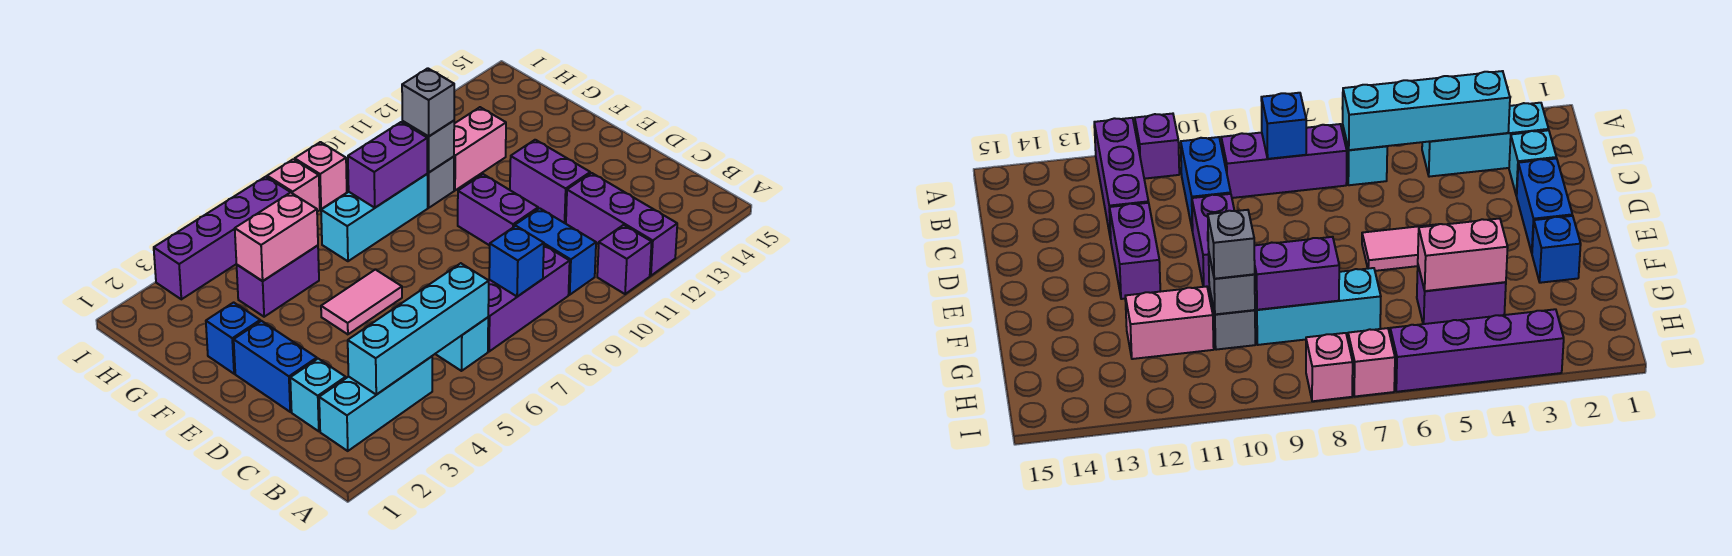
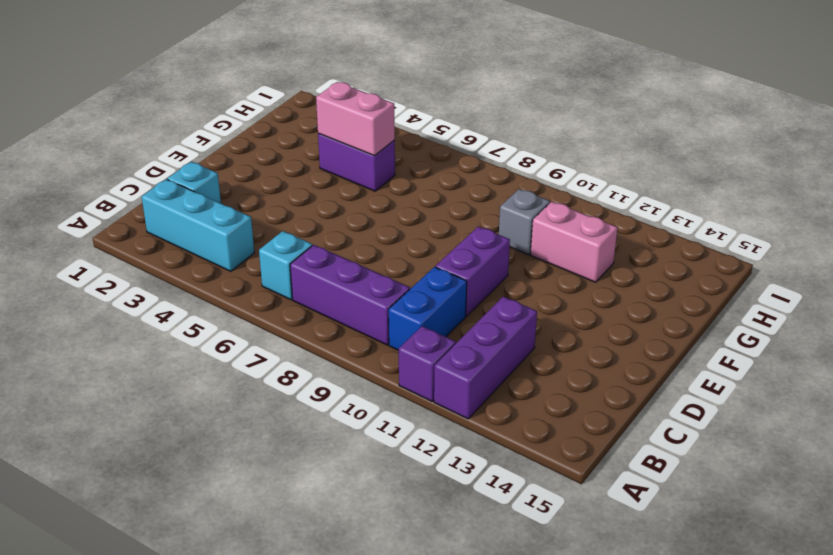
none -> blue brick D2:E2 level 1
none -> purple brick D12:E12 level 1
none -> pink tile E5:E6 level 1

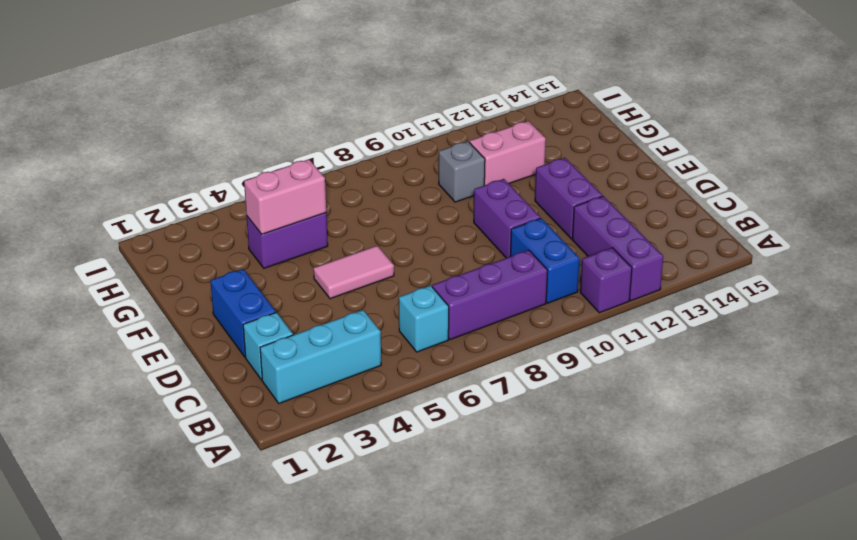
none -> blue brick F2 level 1
none -> cyan brick G7:G9 level 1
none -> purple brick I3:I6 level 1

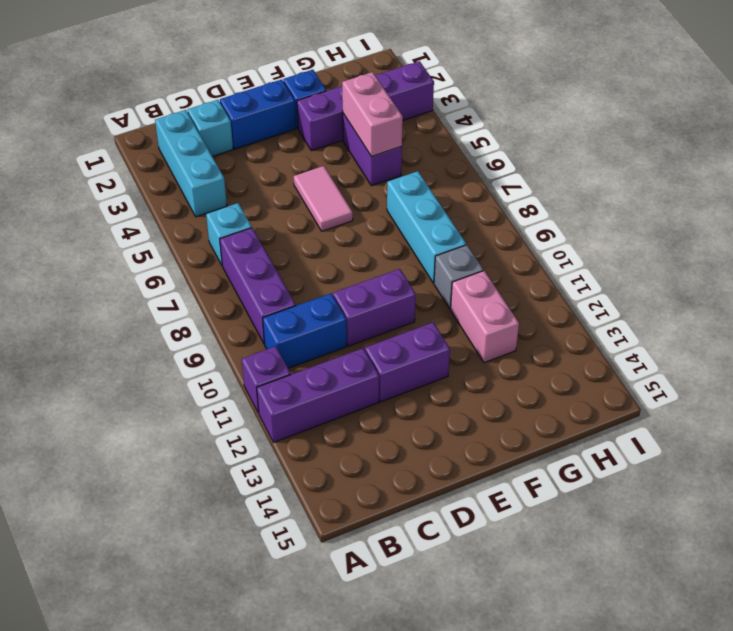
purple brick F3:I3 level 1 -> purple brick I3:I6 level 1
none -> pink brick I7 level 1
none -> pink brick I8 level 1
none -> cyan brick B3:B6 level 2

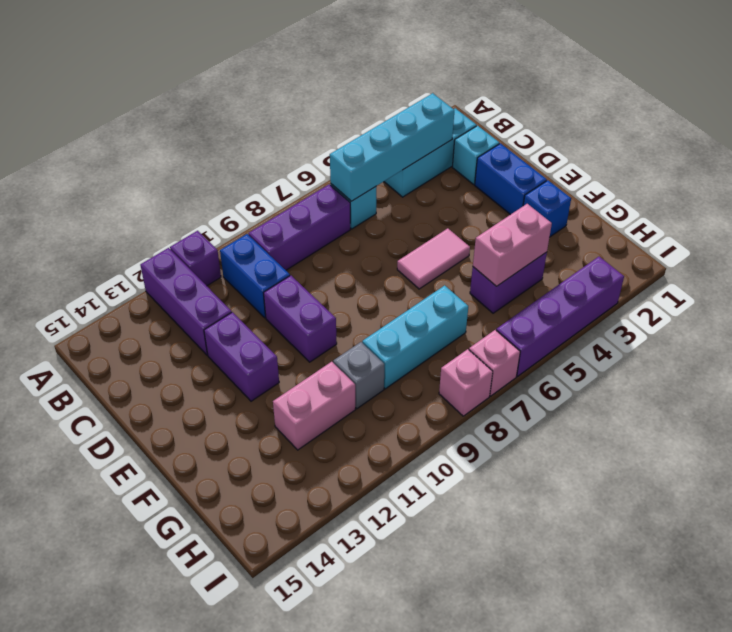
none -> blue brick B8 level 2
none -> purple brick G8:G9 level 2
none -> grey brick G10 level 2

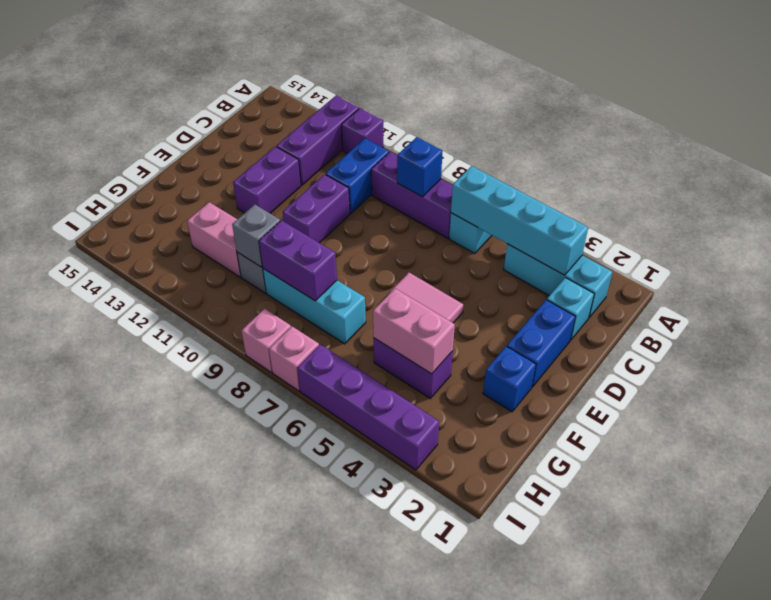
none -> grey brick G10 level 3

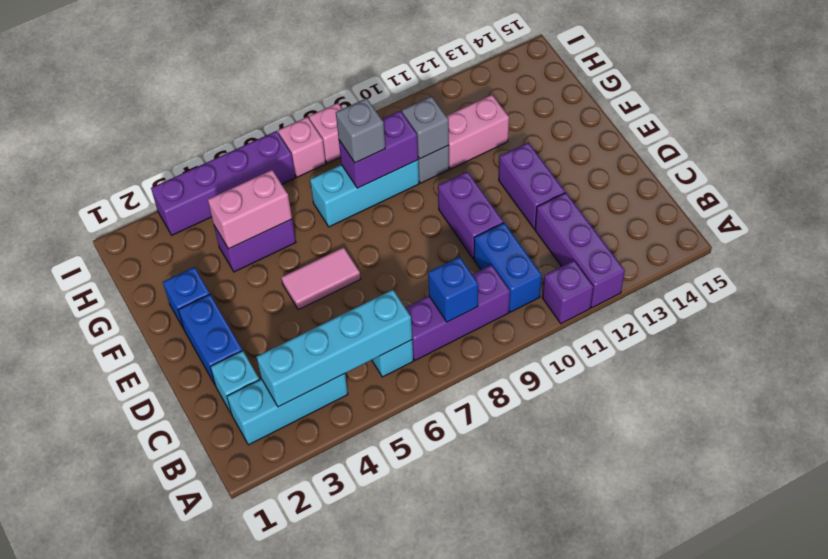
grey brick G8 level 3 -> grey brick G10 level 3

